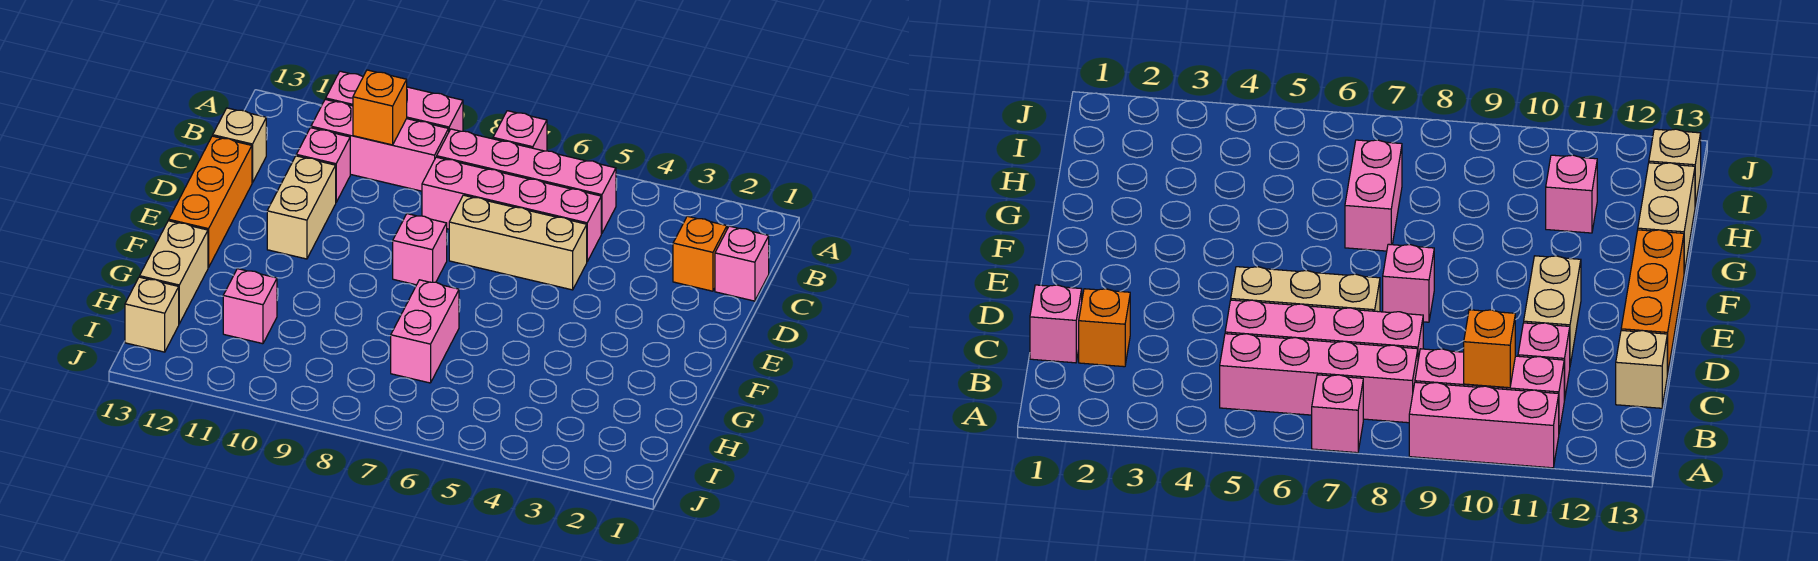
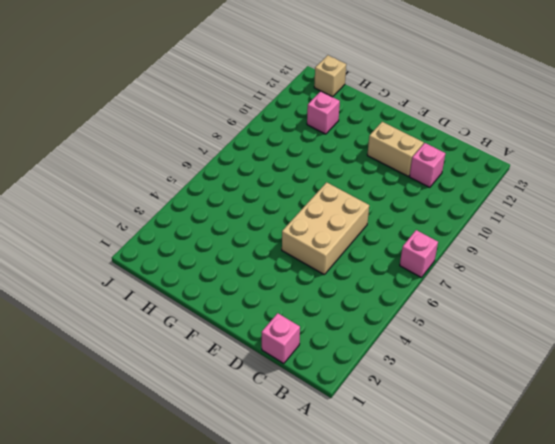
tan brick D5:E7 level 1 -> tan brick D5:D7 level 1
none -> pink brick A9:A11 level 1
none -> pink brick B5:B8 level 1
none -> pink brick B9:B11 level 1

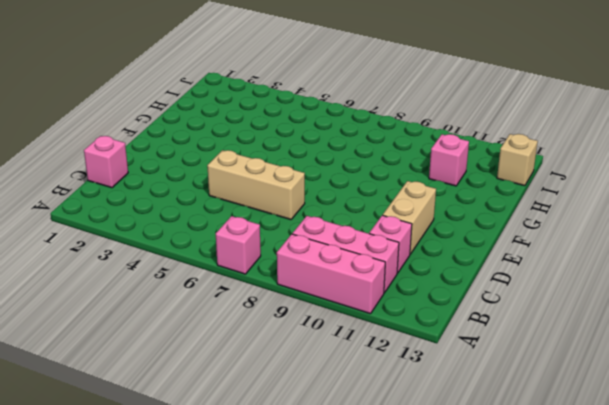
none -> pink brick B5:B8 level 1
none -> orange brick C2 level 1
none -> pink brick C5:C8 level 1

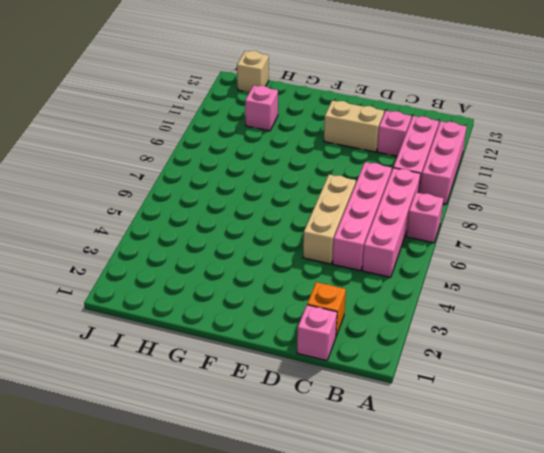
none -> tan brick C13 level 1
none -> orange brick D13:F13 level 1
none -> pink brick E8 level 1

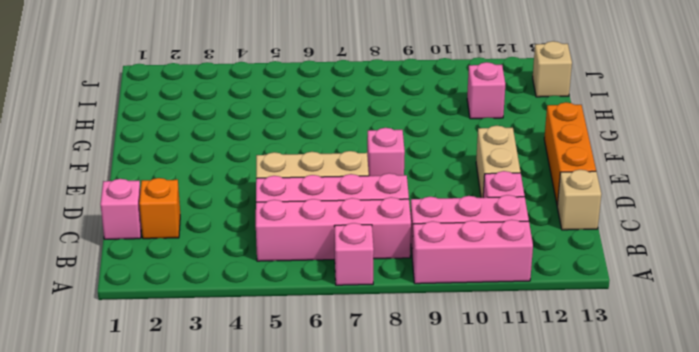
none -> pink brick G7:H7 level 1
none -> tan brick G13:H13 level 1
none -> orange brick B10 level 2

